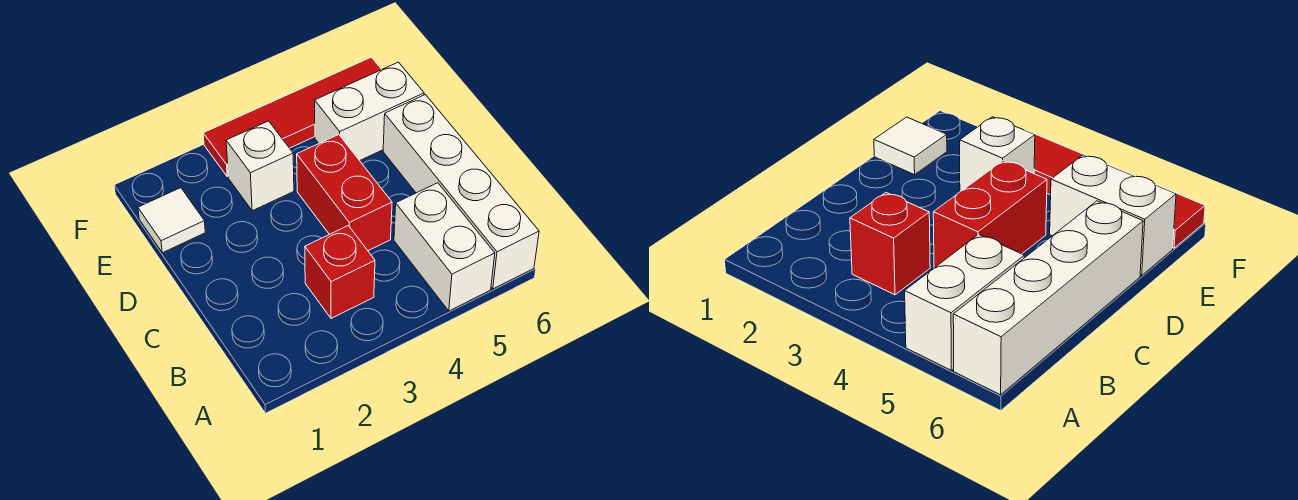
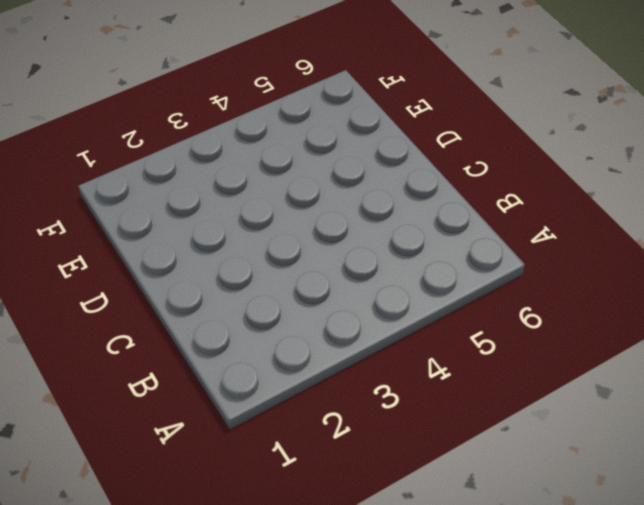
none -> white brick A5:B5 level 1
none -> white brick A6:D6 level 1

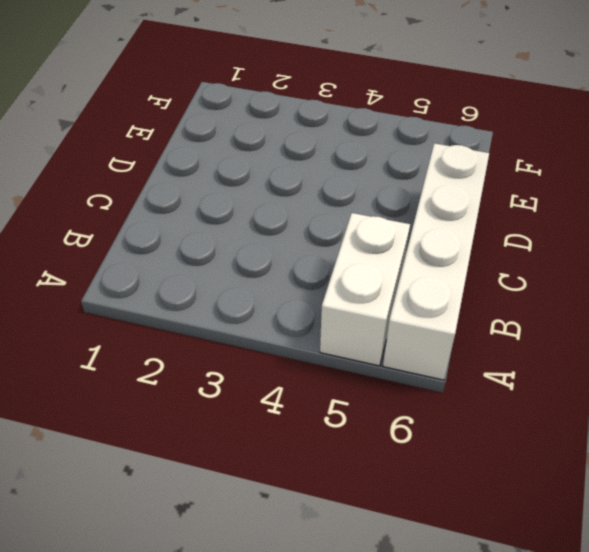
none -> red brick B3 level 1
none -> red brick C4:D4 level 1

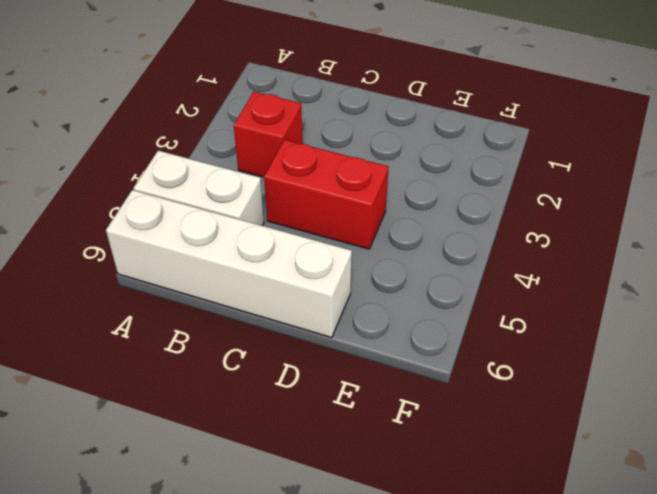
none -> white tile E1 level 1
none -> white brick E3 level 1

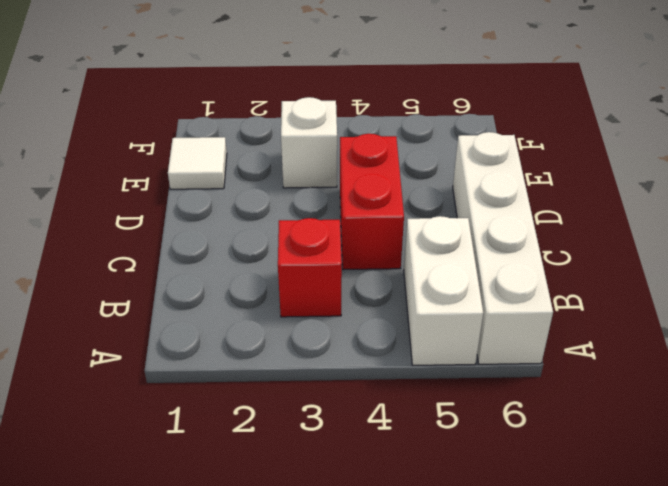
none -> white brick E5:E6 level 1
none -> red tile F3:F6 level 1

